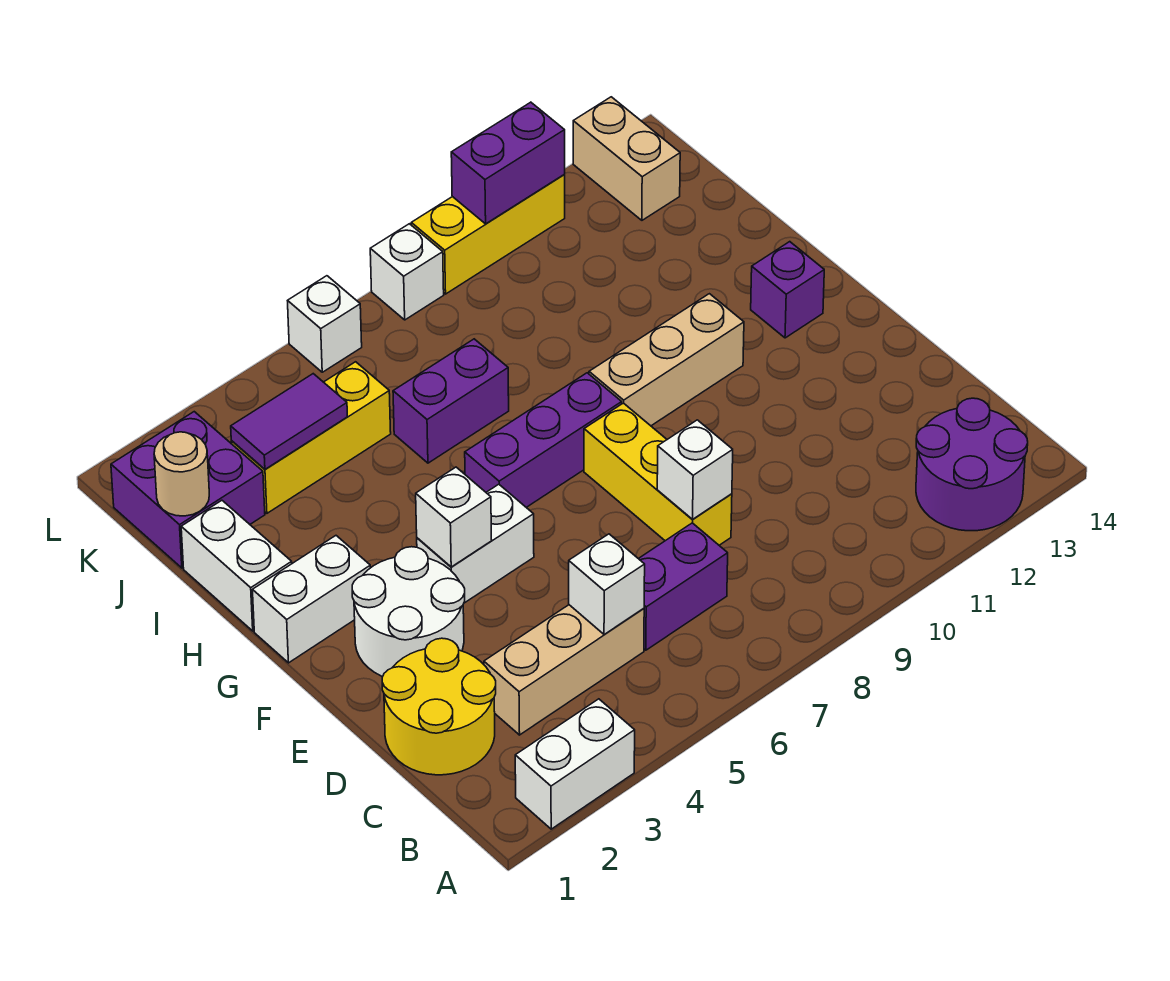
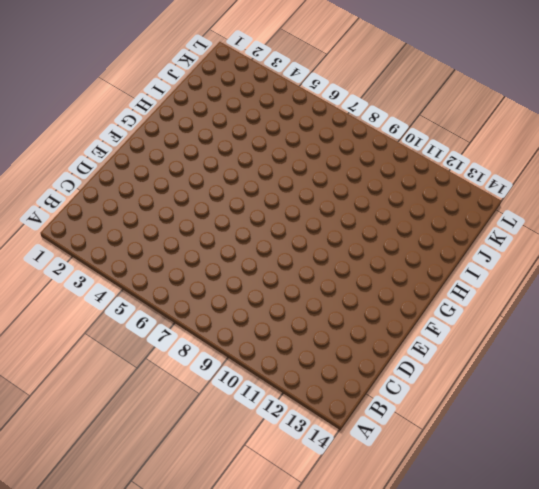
none -> white brick A2:A3 level 1
none -> purple round brick A12:B13 level 1
none -> yellow round brick C1:D2 level 1

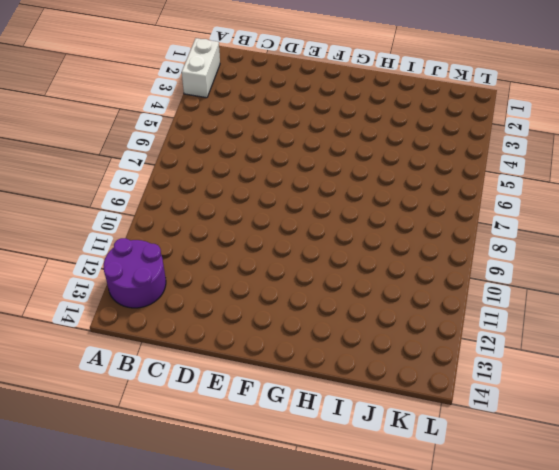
none -> yellow round brick C1:D2 level 1
none -> tan brick C3:C5 level 1
none -> purple brick C6:C7 level 1

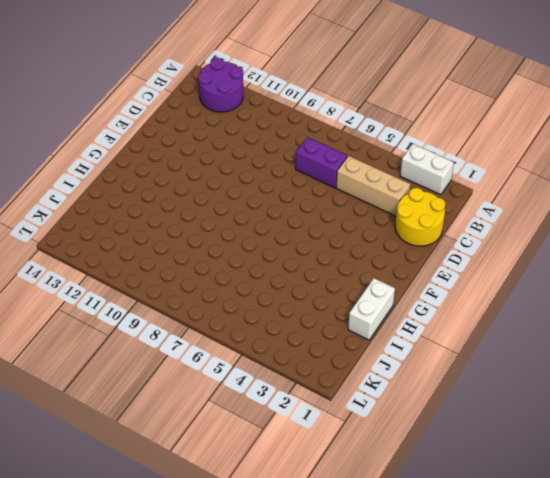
none -> yellow brick D8:F8 level 1
none -> white round brick E2:F3 level 1
none -> white brick F4:F5 level 1

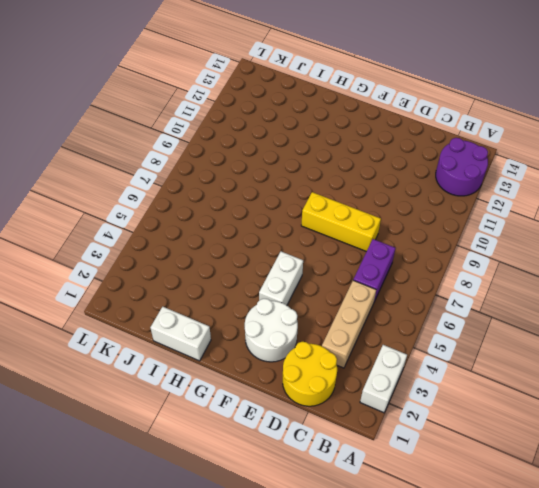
none -> white brick G1:G2 level 1
none -> purple brick G6:G8 level 1
none -> tan brick G9:G11 level 1

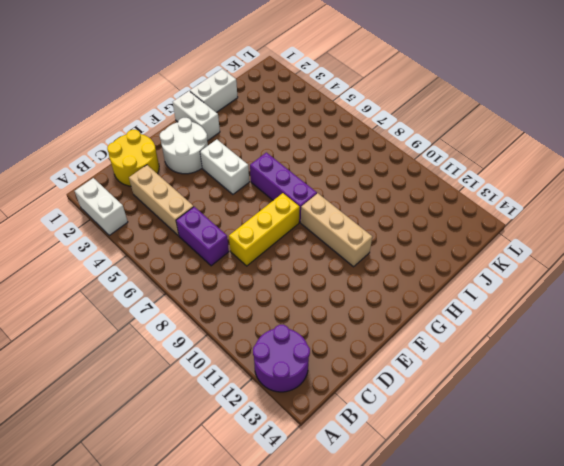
none -> purple brick G13 level 1
none -> purple brick I6:I7 level 1
none -> purple brick J1:K2 level 1

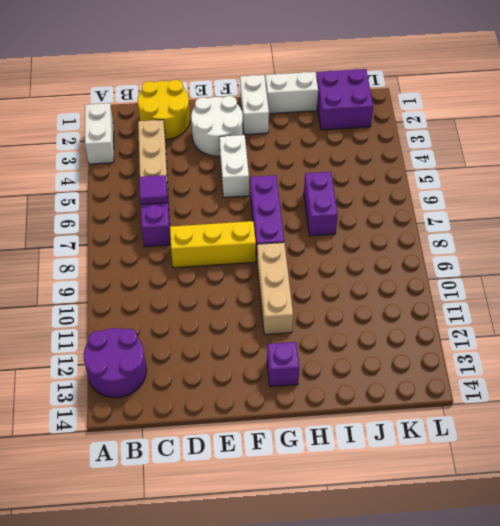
purple tile C6 level 2 -> none
none -> yellow brick J3:J5 level 1
none -> tan brick K13:L13 level 1
none -> white brick L6 level 1

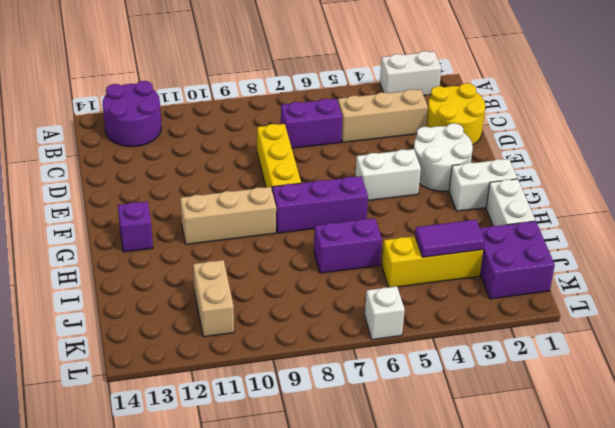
tan brick J11:K11 level 1 -> tan brick K13:L13 level 1
none -> white brick L8 level 1
none -> yellow brick L9:L11 level 1
none -> white brick C5 level 2

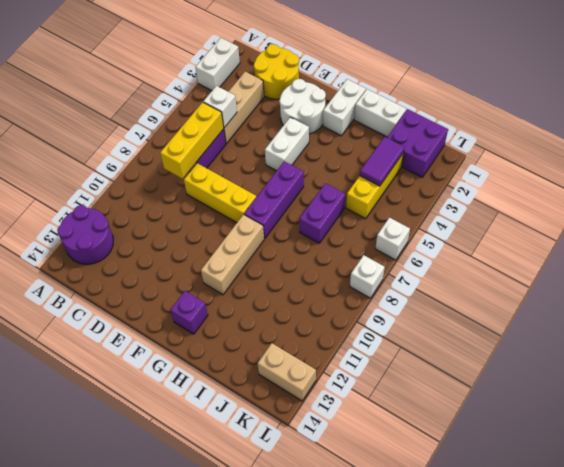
yellow brick C6:C8 level 2 -> yellow brick L9:L11 level 1
none -> white brick D8 level 2
none -> white brick F4 level 2
none -> tan round brick J1 level 2

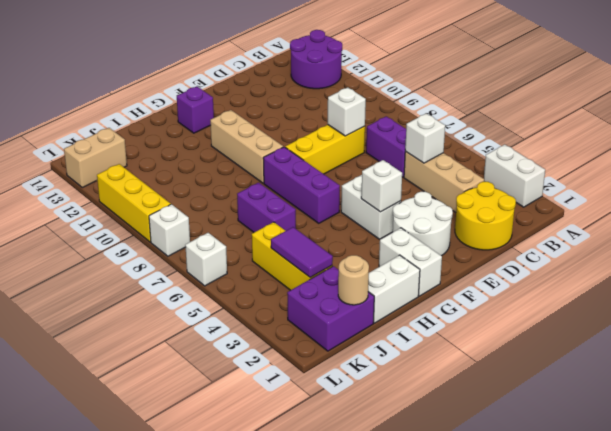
none -> purple brick L10:L11 level 2

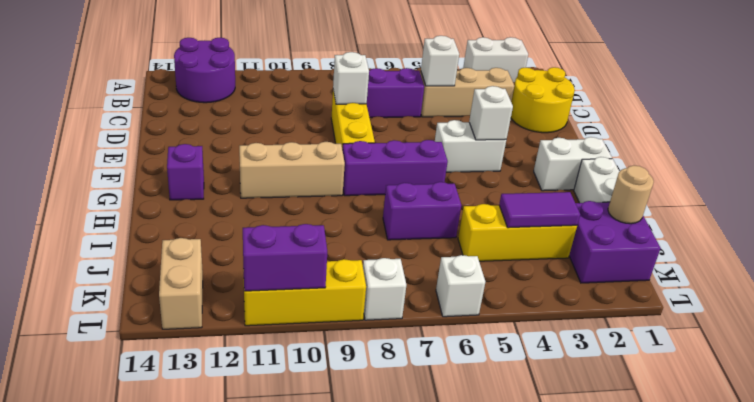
none -> white round brick E2:F3 level 1

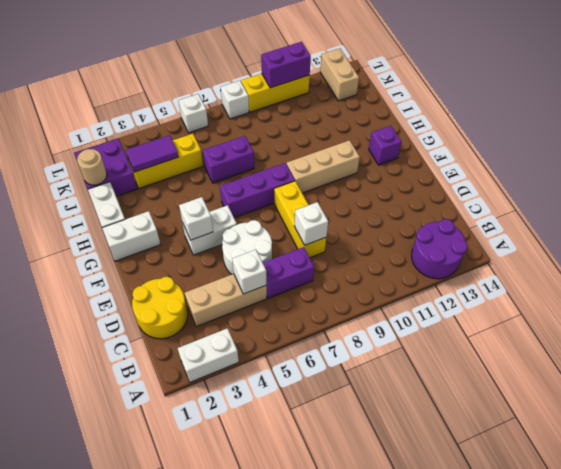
white round brick D5:E6 level 1 -> white round brick E2:F3 level 1

